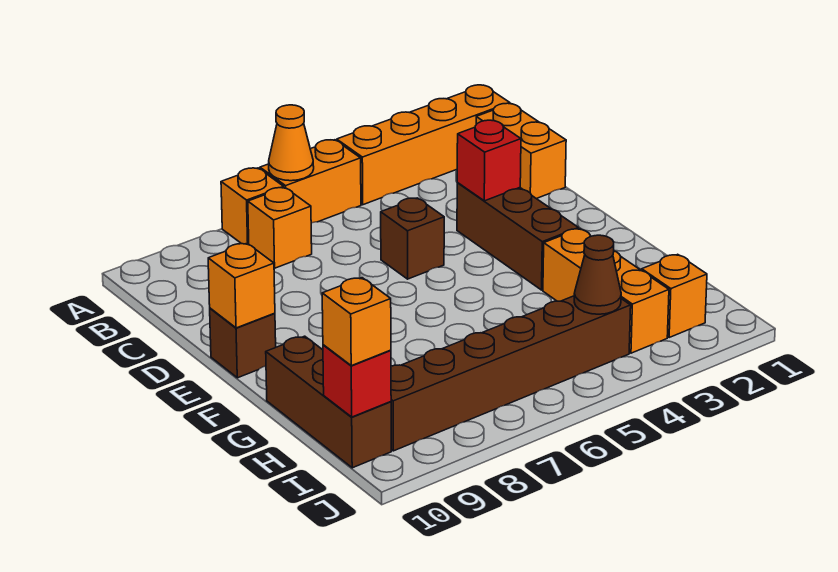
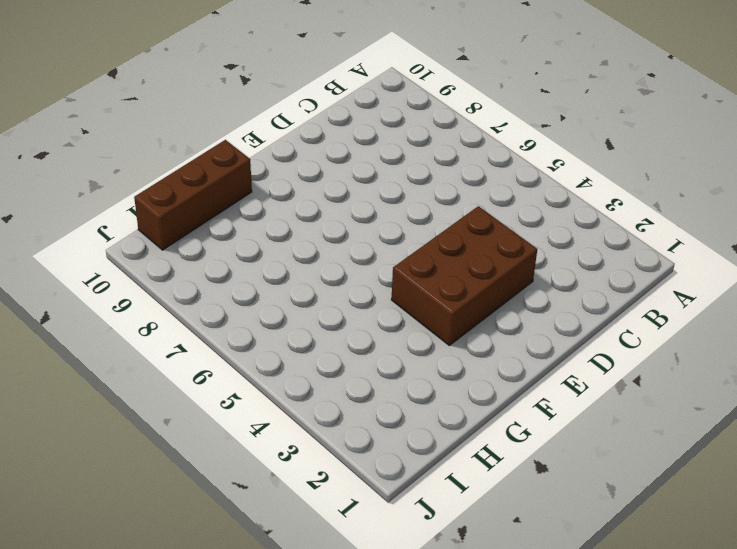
brown brick D3:F4 level 1 -> brown brick D3:F3 level 1
none -> orange brick A1:A4 level 1
none -> orange brick A5:A6 level 1
none -> orange brick A7 level 1

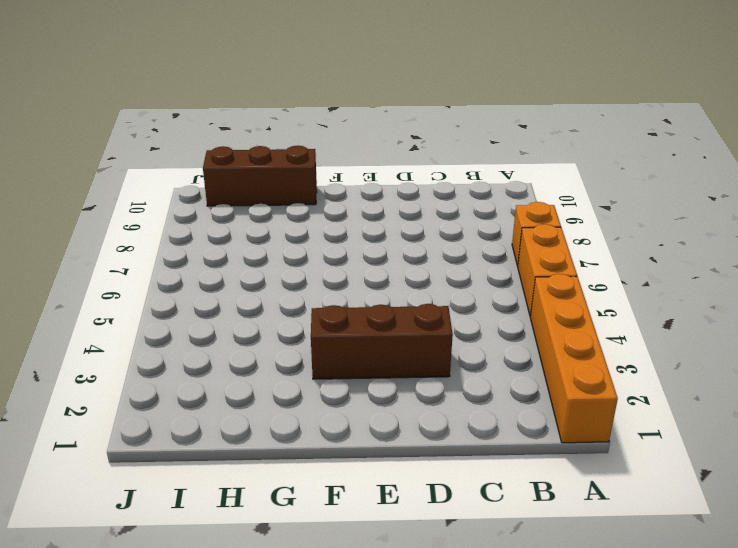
none -> orange brick B1:C1 level 1
none -> orange brick B7 level 1
none -> brown brick D5 level 1

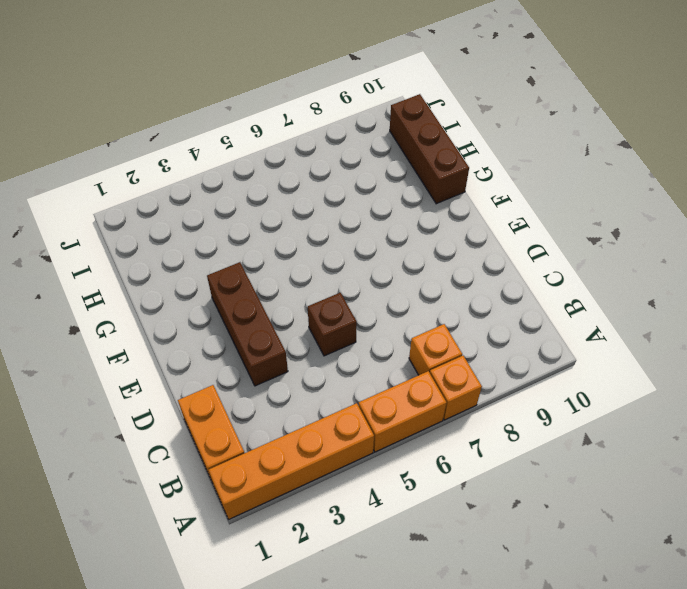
none -> brown brick E10 level 1
none -> orange brick G3:I3 level 1
none -> orange brick I2 level 1

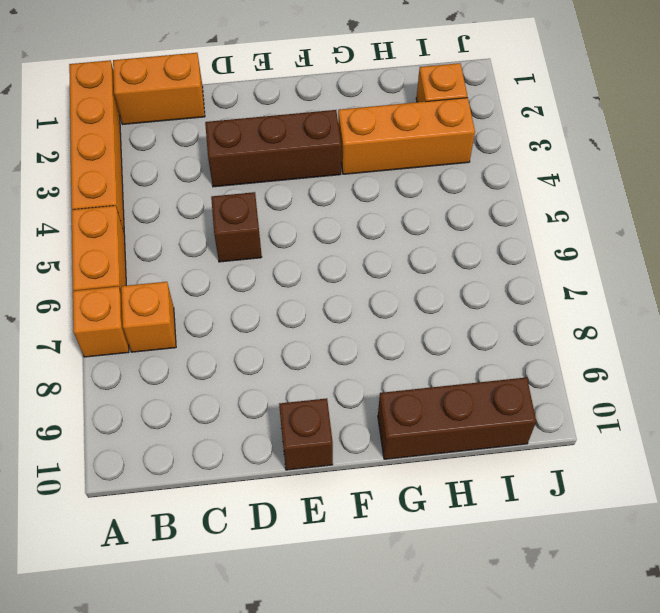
none -> brown brick I4:I9 level 1
none -> orange cone A6 level 2
none -> red brick D3 level 2

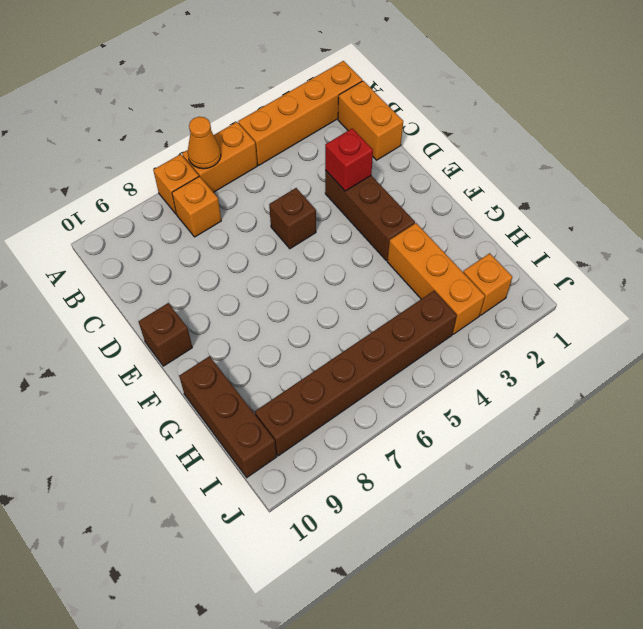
none -> orange brick E10 level 2
none -> brown cone I4 level 2
none -> red brick I10 level 2

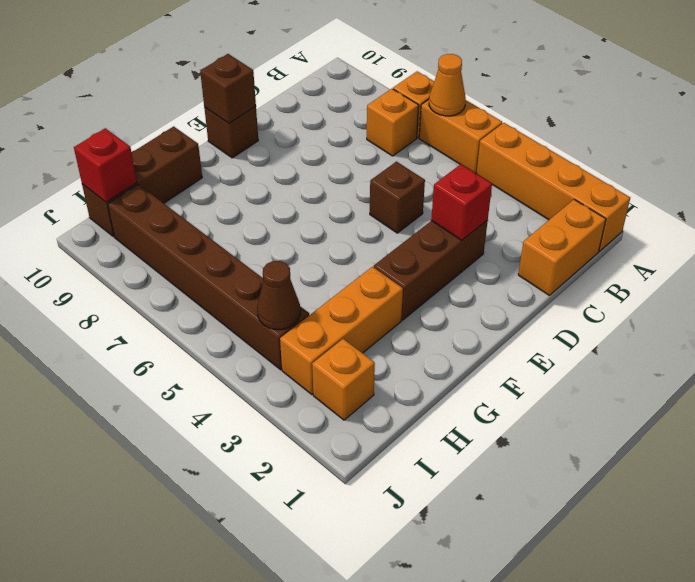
brown brick E10 level 2 -> orange brick E10 level 2
none -> orange brick I10 level 3

